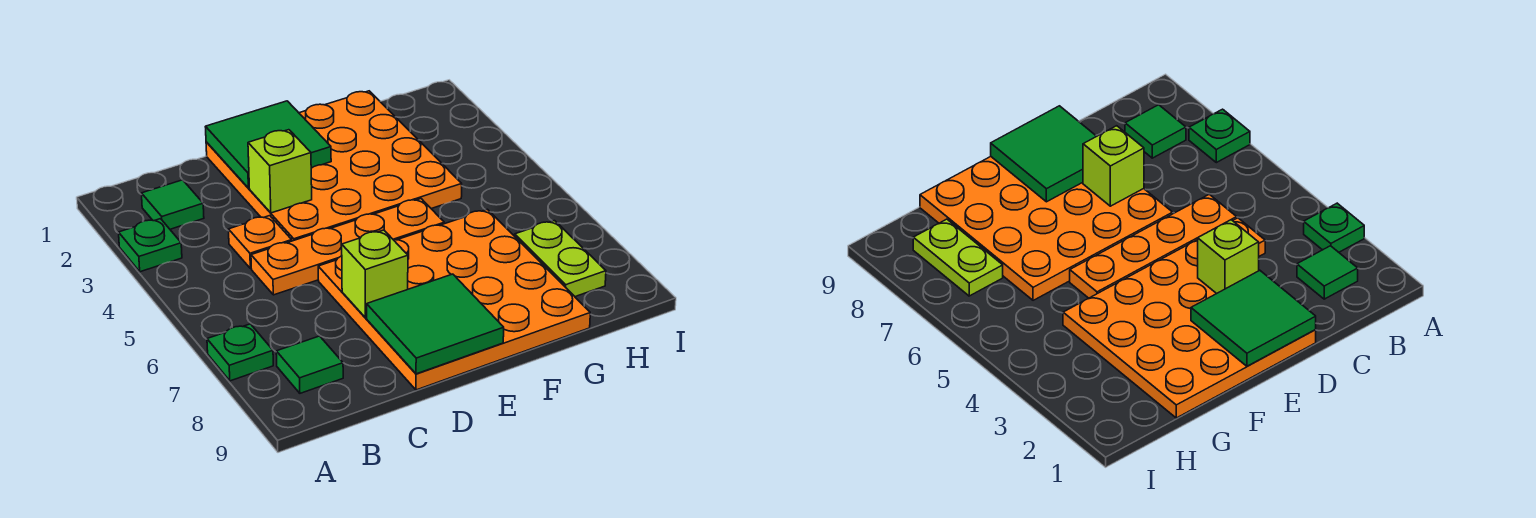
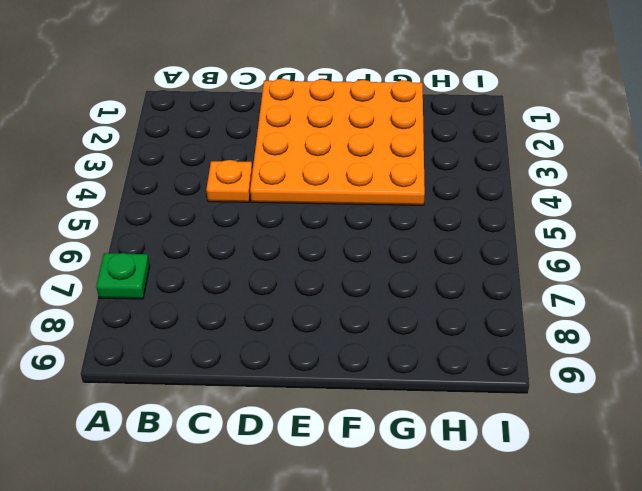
none -> green plate A3 level 1
none -> green tile B2 level 1
none -> green tile B8 level 1

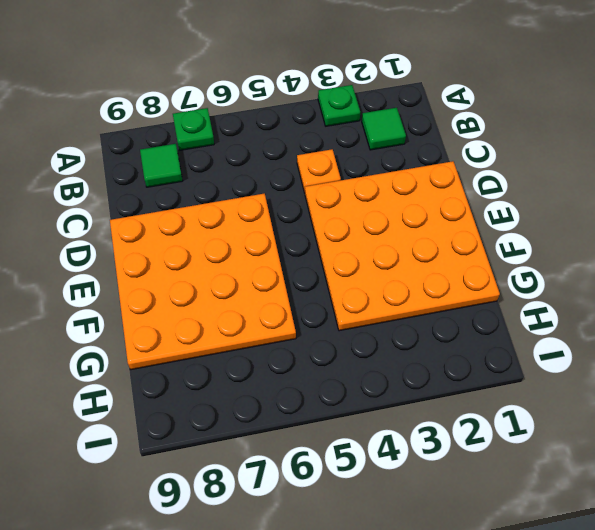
none -> orange plate C5:F5 level 1
none -> lime plate H7:H8 level 1
none -> green tile D1:E2 level 2

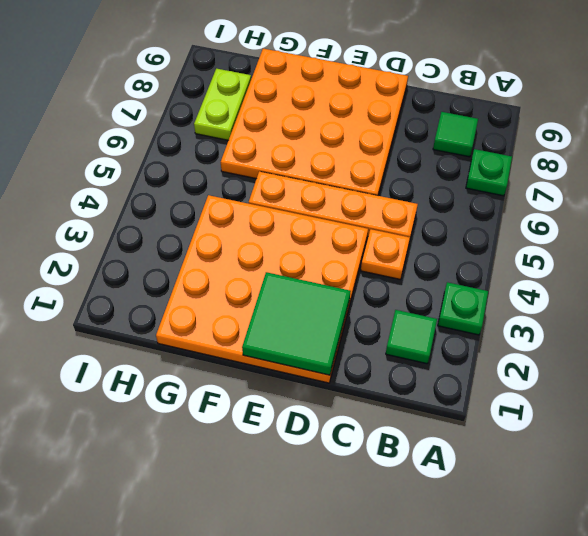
none -> lime brick D3 level 2
none -> lime brick D7 level 2
none -> green tile D8:E9 level 2

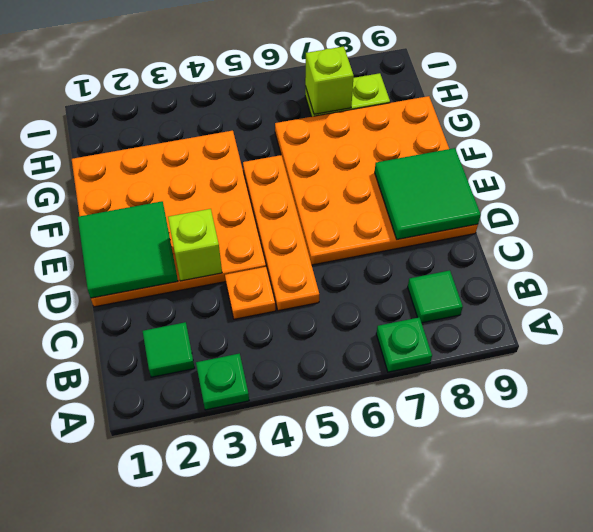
lime brick H7 level 2 -> lime brick D7 level 2

